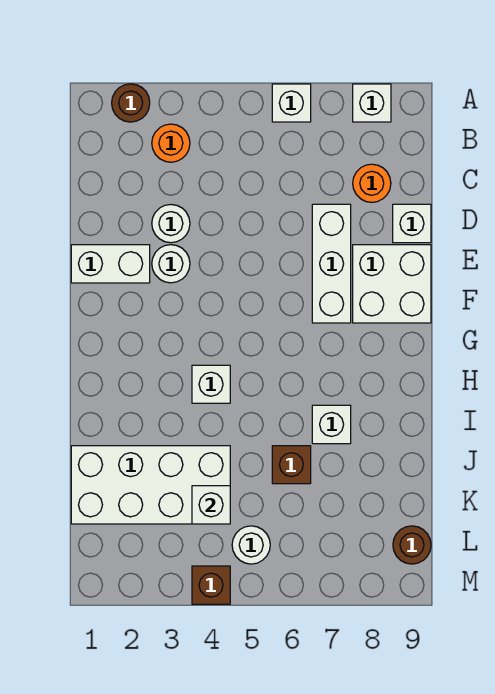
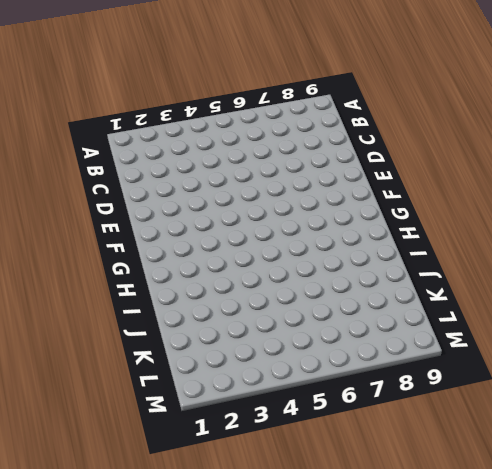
none -> brown round brick A2 level 1
none -> white brick A6 level 1
none -> white brick A8 level 1

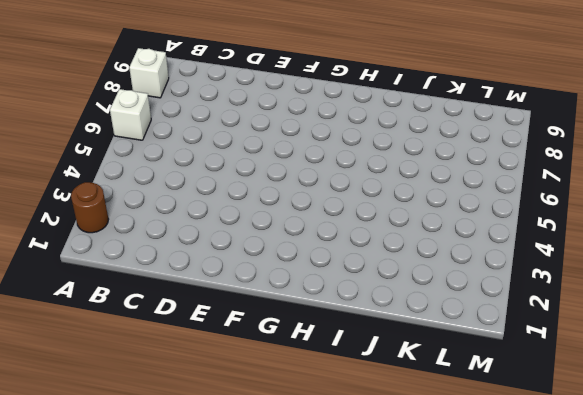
none -> orange round brick B3 level 1
none -> orange round brick C8 level 1
none -> white round brick D3 level 1

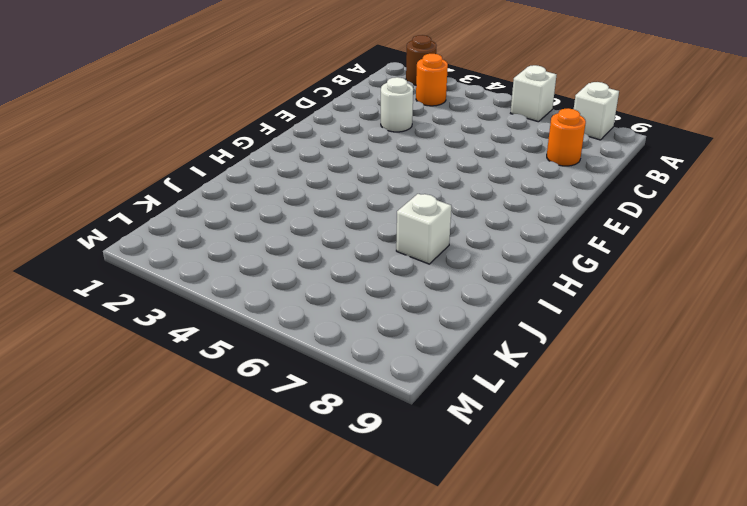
none -> white brick D7:F7 level 1
none -> white brick D9 level 1
none -> white brick E1:E2 level 1

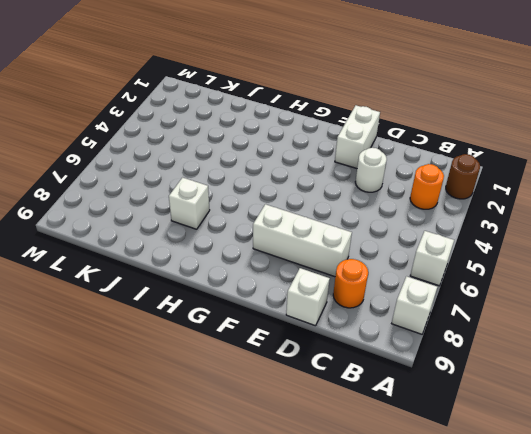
none -> white round brick E3 level 1
none -> white brick E8:F9 level 1
none -> white brick H4 level 1

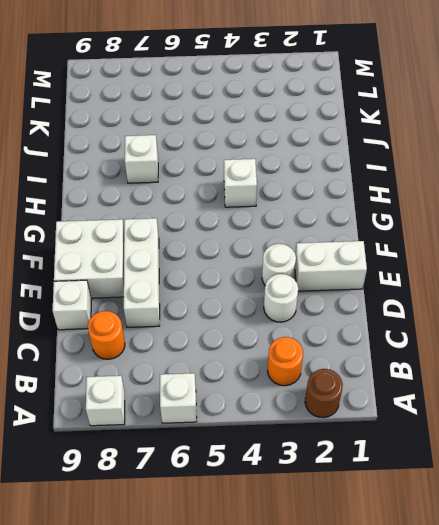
none -> white brick J1:K4 level 1
none -> brown brick J6 level 1
none -> white round brick L5 level 1

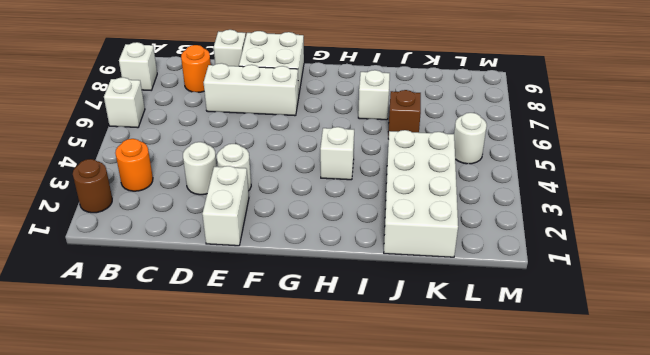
none -> brown round brick L9 level 1
none -> brown brick M4 level 1
none -> white brick K4 level 2

